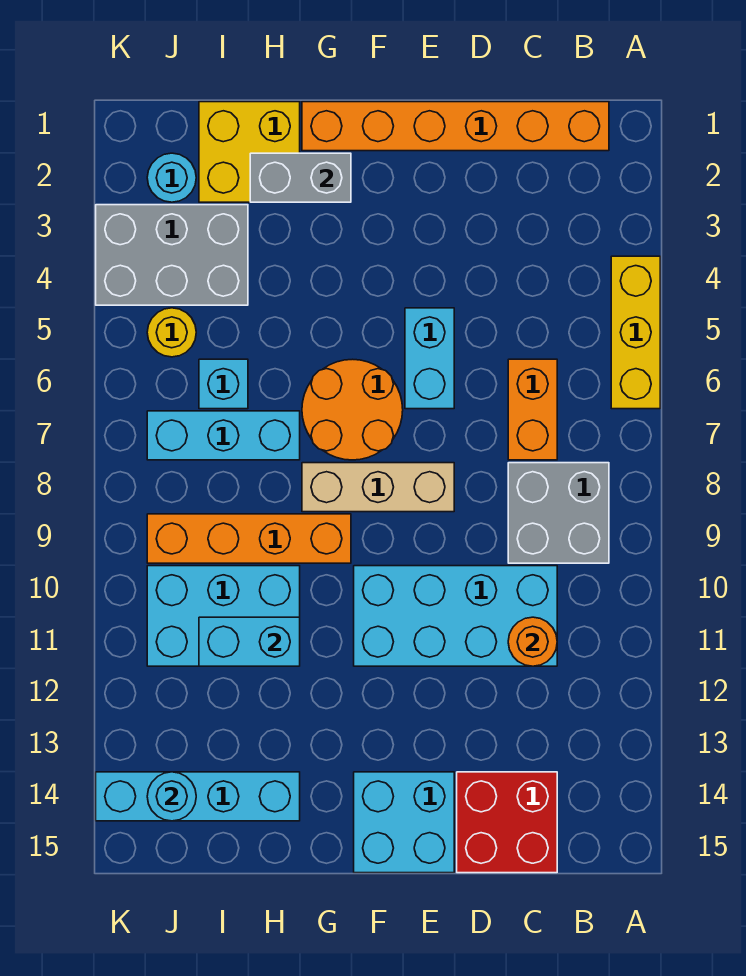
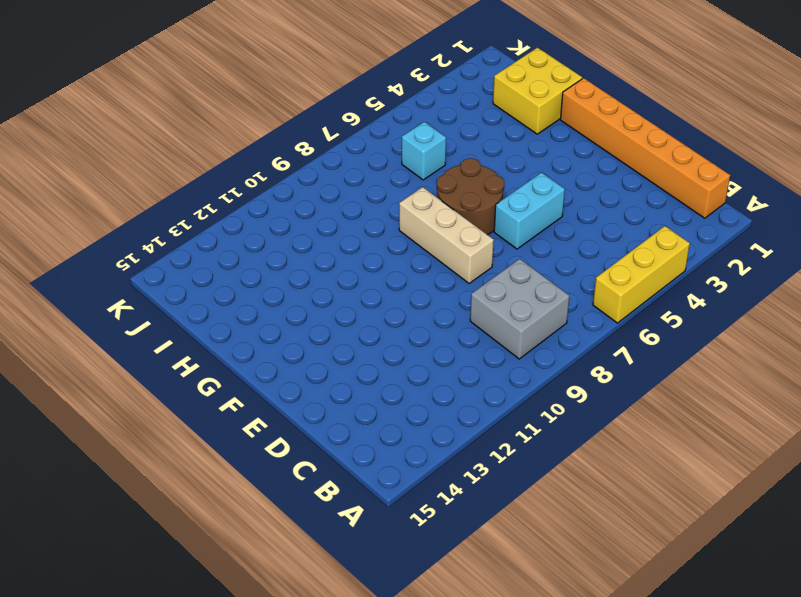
brown round brick F6:G7 level 1 -> orange round brick F6:G7 level 1
none -> orange brick C6:C7 level 1
none -> cyan brick C10:F11 level 1
none -> red brick C14:D15 level 1

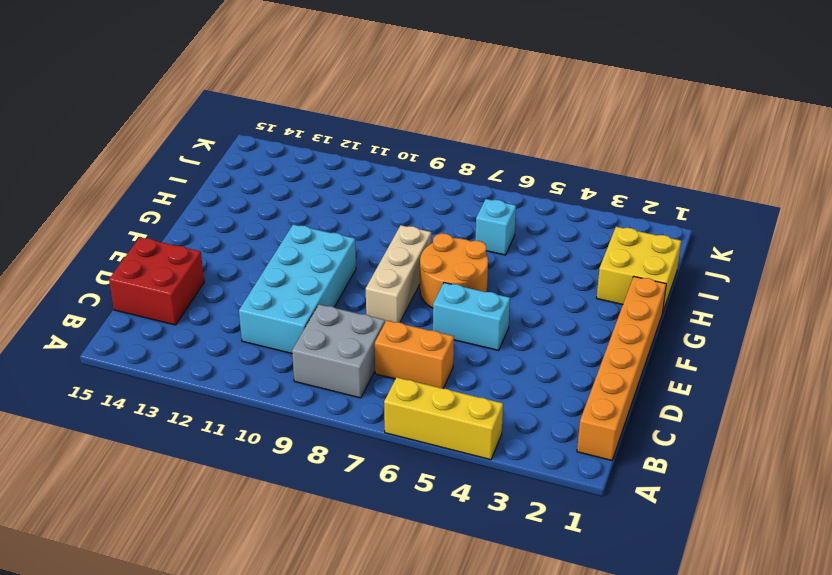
none -> cyan brick E14:F15 level 1
none -> orange brick G9:J9 level 1
none -> cyan brick H7:J7 level 1

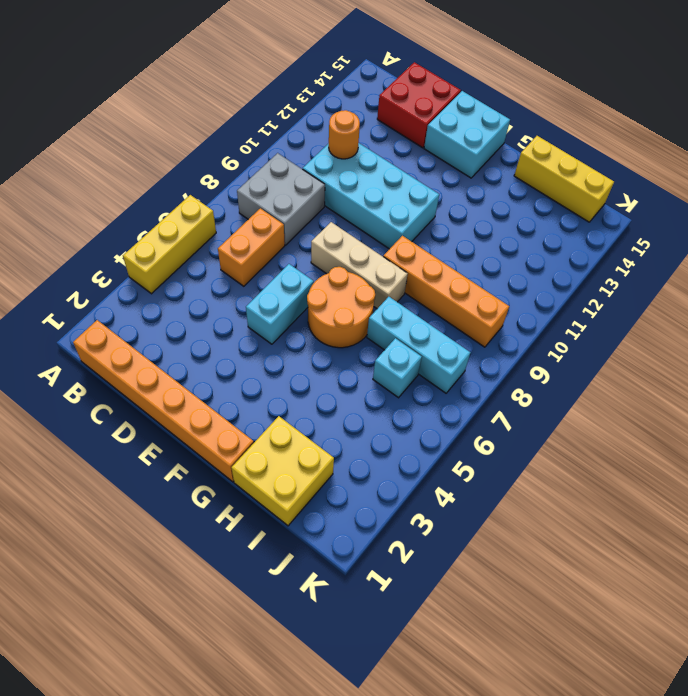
yellow brick H15:J15 level 1 -> none
none -> cyan brick H10:J11 level 1
none -> cyan brick H14:K14 level 1
none -> grey brick I3:K4 level 1

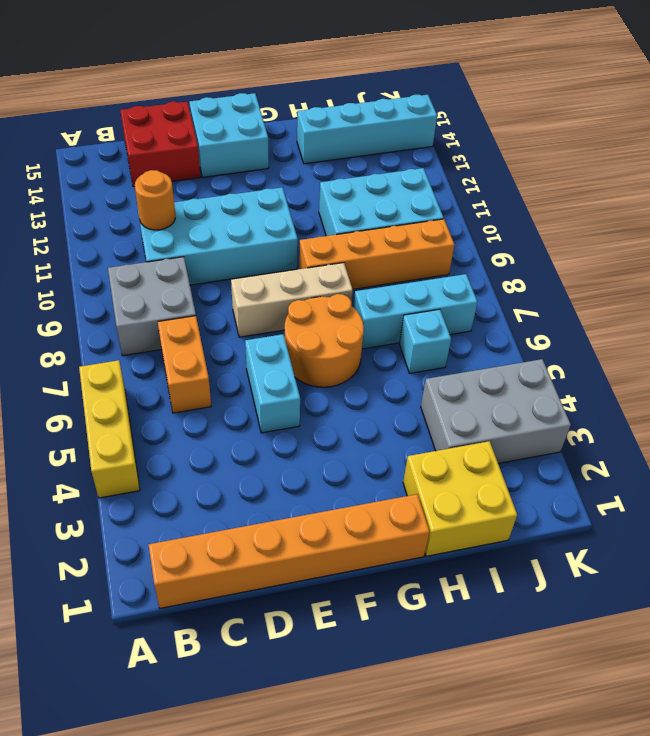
none -> cyan round brick J2 level 1
none -> yellow round brick J5 level 1
none -> grey brick G2:H2 level 2

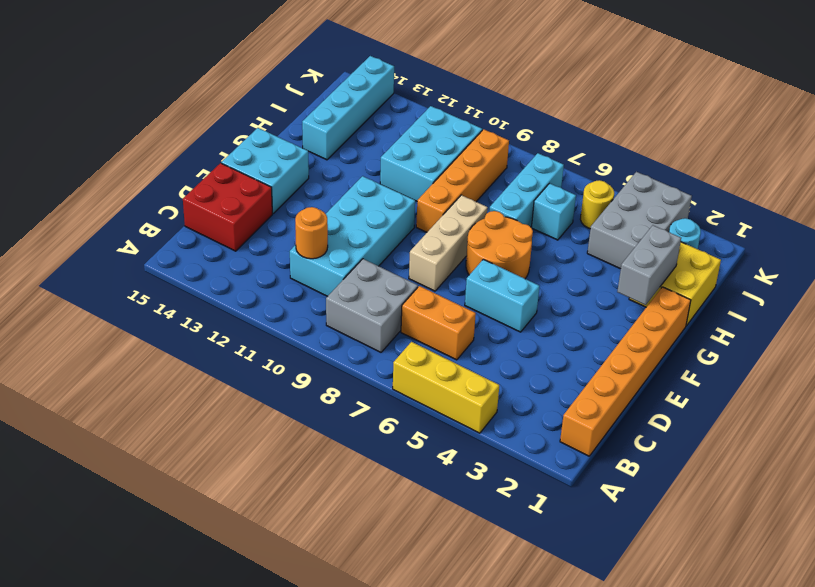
none -> cyan brick H11:I11 level 2
none -> cyan round brick J14 level 2

